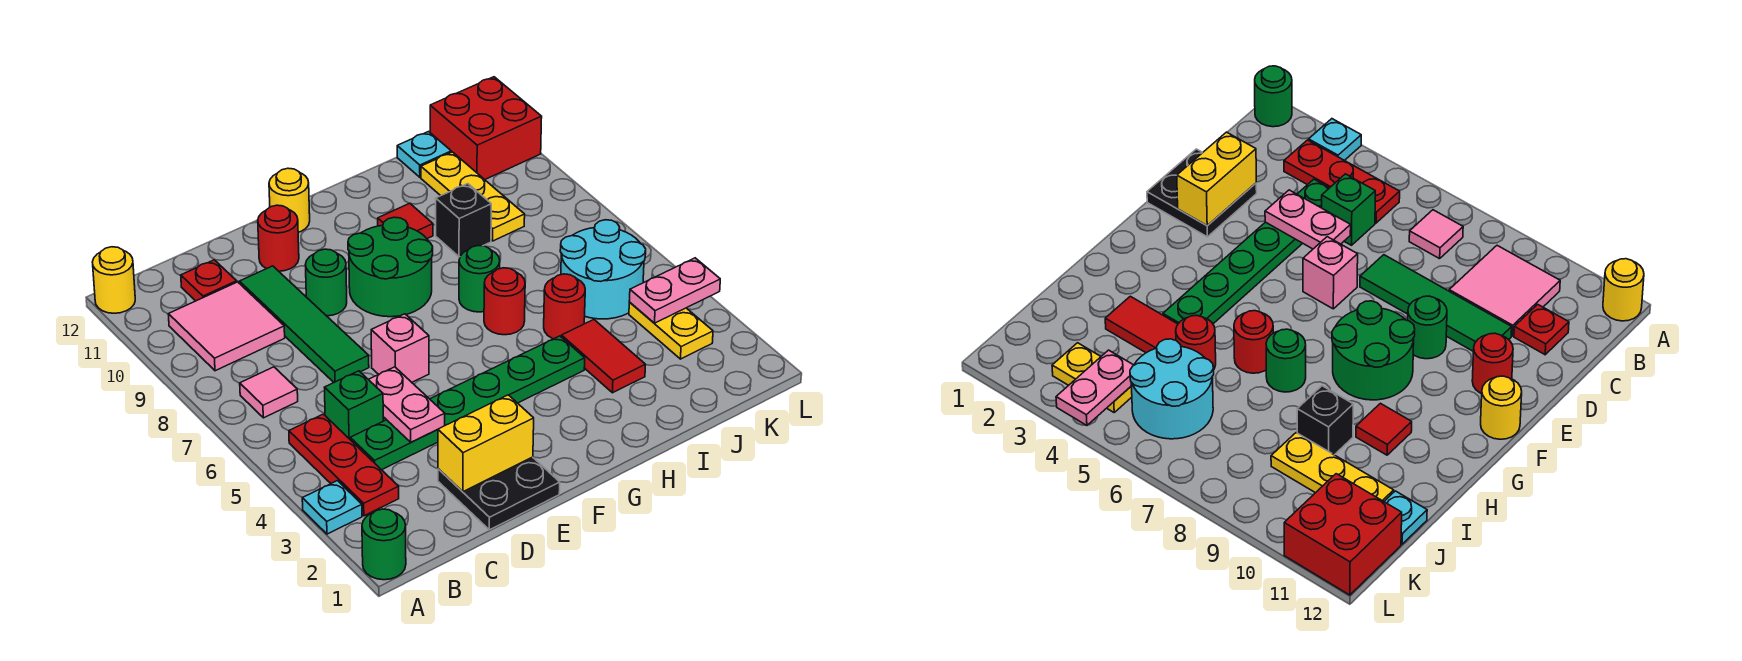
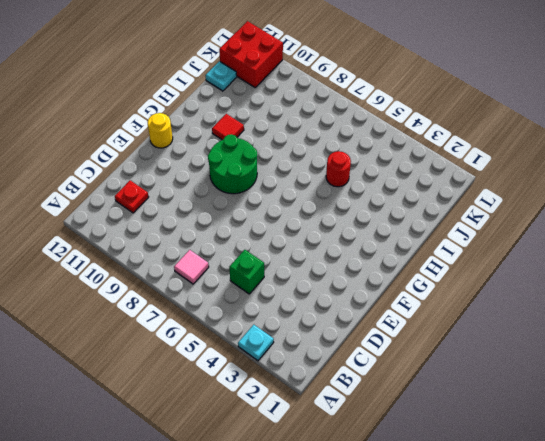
none -> green round brick A1 level 1
none -> yellow round brick A12 level 1
none -> red plate B3:B5 level 1
none -> pink tile B9:C10 level 1

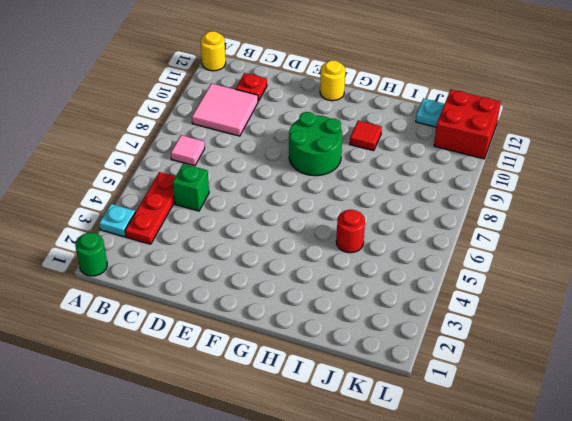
none -> green plate C4:H4 level 1
none -> black plate D1:E2 level 1
none -> green tile D7:D10 level 1
none -> pink brick E6 level 1

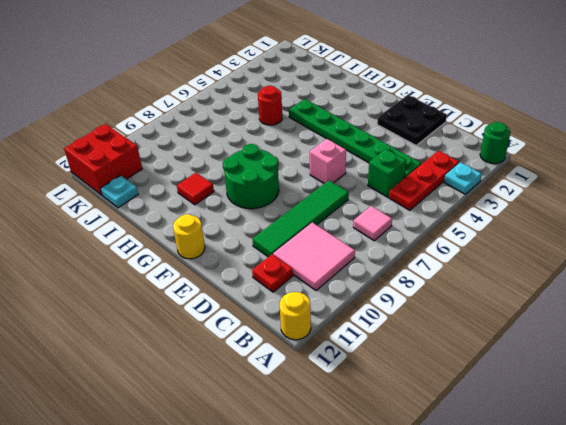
none -> green round brick E9 level 1
none -> red round brick E11 level 1
none -> red round brick H6 level 1
none -> green round brick H7 level 1

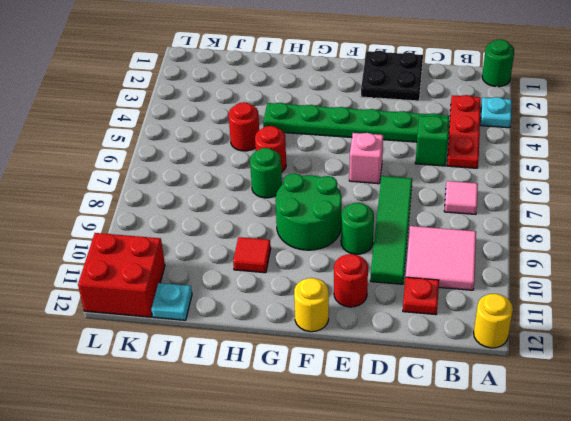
none -> red tile I3:I4 level 1
none -> black brick I9 level 1
none -> cyan round brick J5:K6 level 1
none -> yellow plate J9:J11 level 1

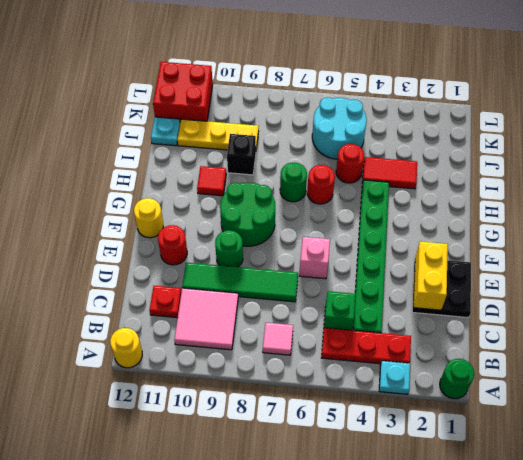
none -> yellow plate K3:K4 level 1
none -> pink plate D4:D5 level 2
none -> pink plate K4:L4 level 2

